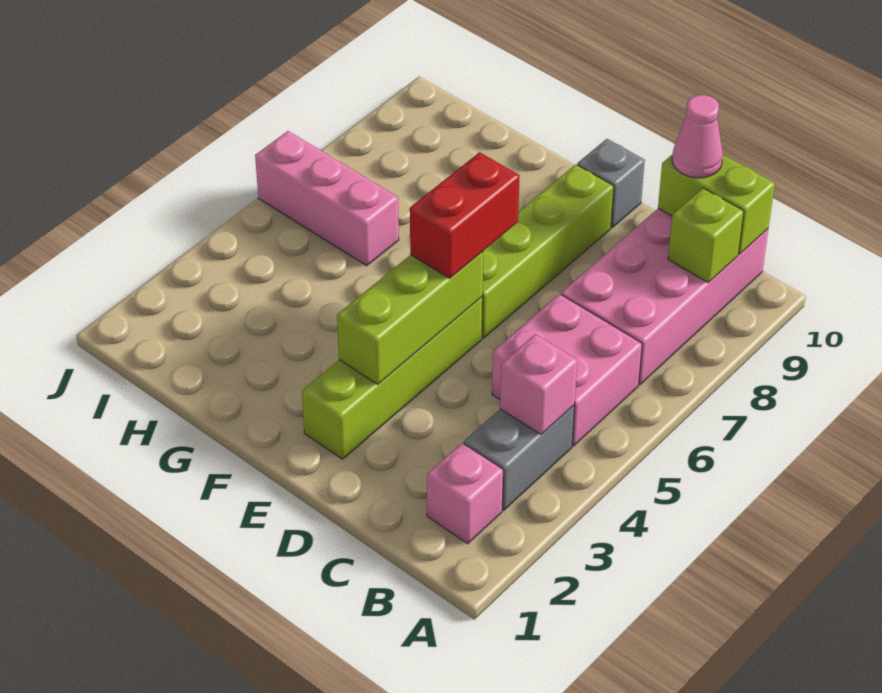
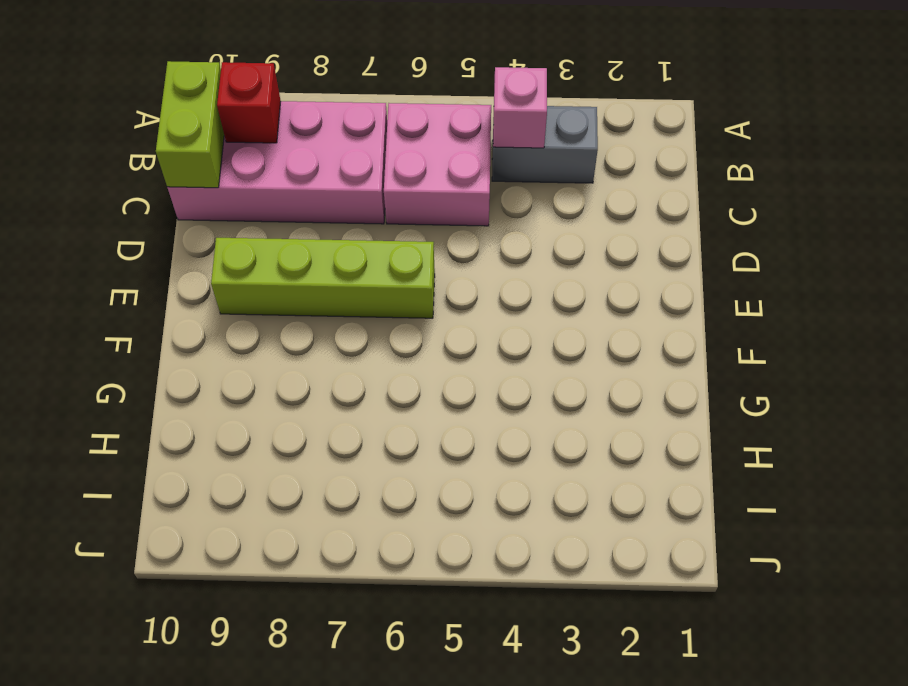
red brick B9 level 2 -> lime brick B9 level 2
none -> pink brick B2 level 1
none -> lime brick E2:E5 level 1
none -> grey brick E10 level 1

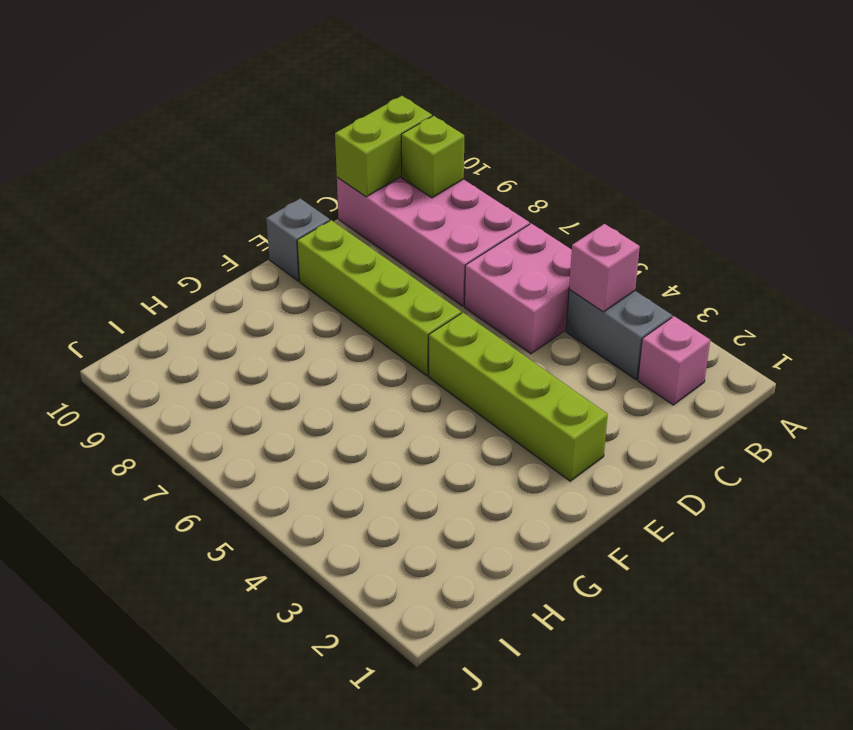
none -> pink brick H6:J6 level 1
none -> lime brick E3:E5 level 2
none -> pink cone C10 level 3

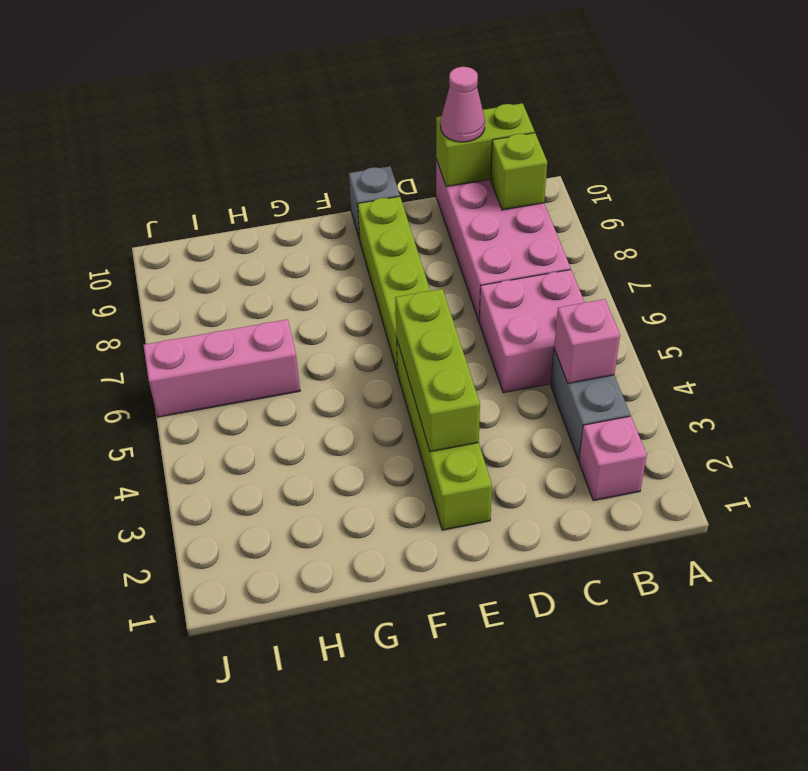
none -> red brick E5:E6 level 3

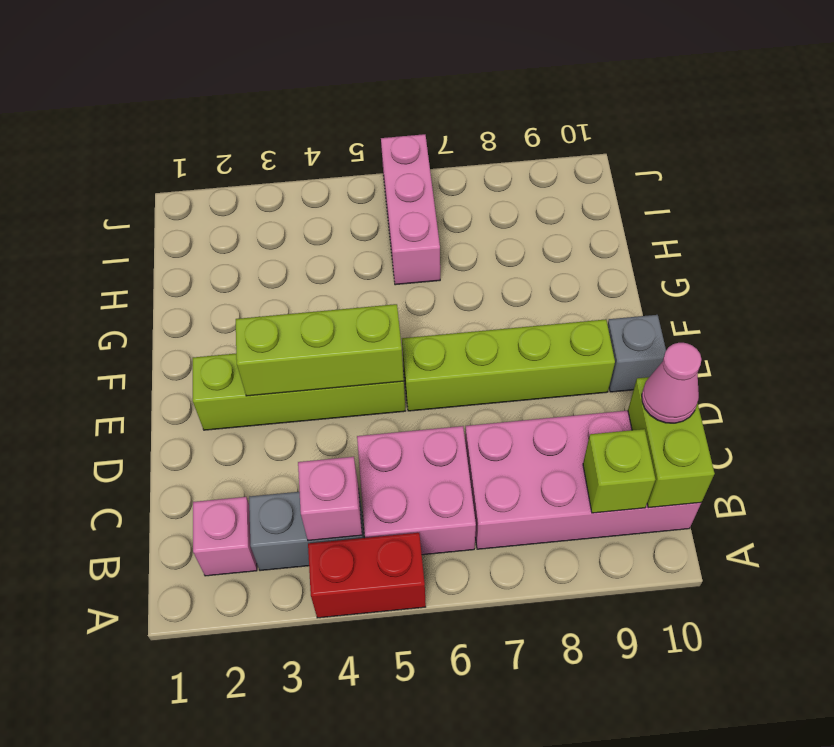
red brick A4:A5 level 1 -> red brick E5:E6 level 3

